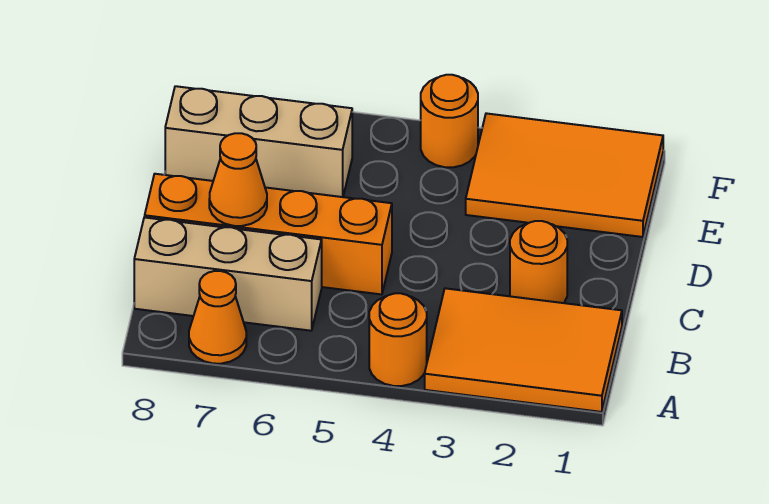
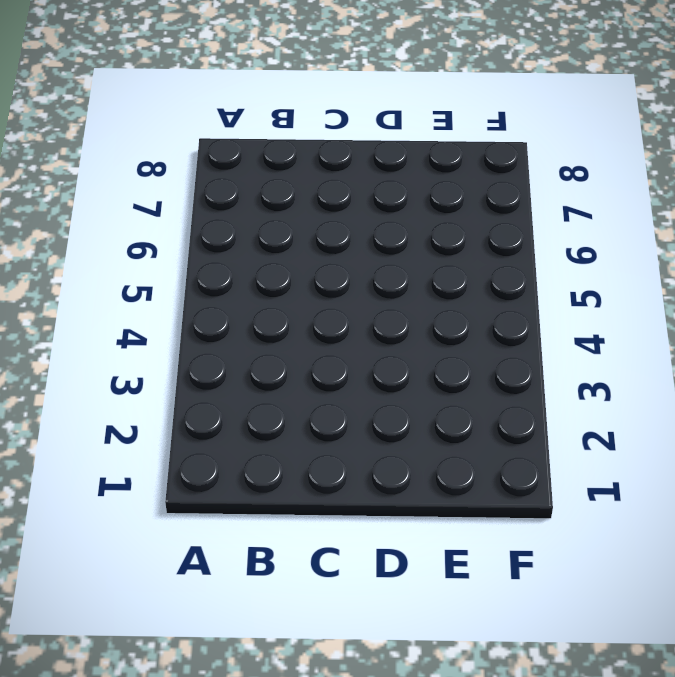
none -> orange tile A1:B3 level 1
none -> orange round brick A4 level 1

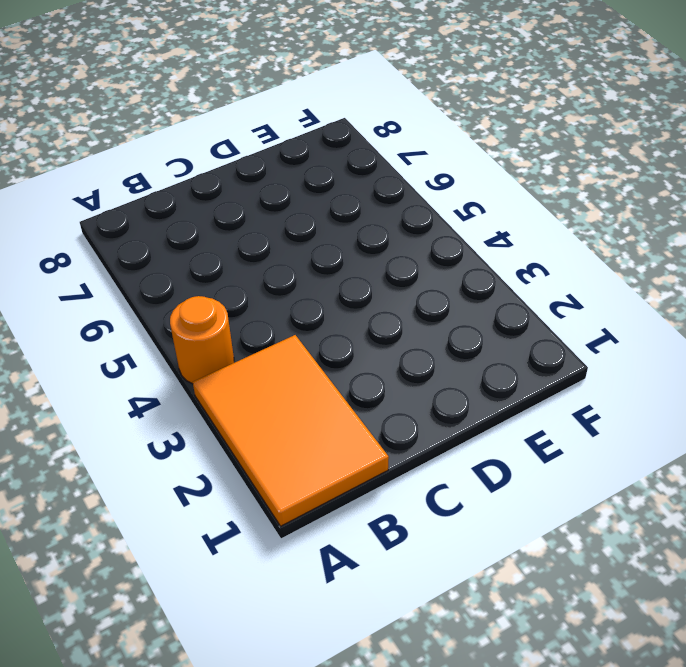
none -> orange cone A7 level 1
none -> tan brick B6:B8 level 1

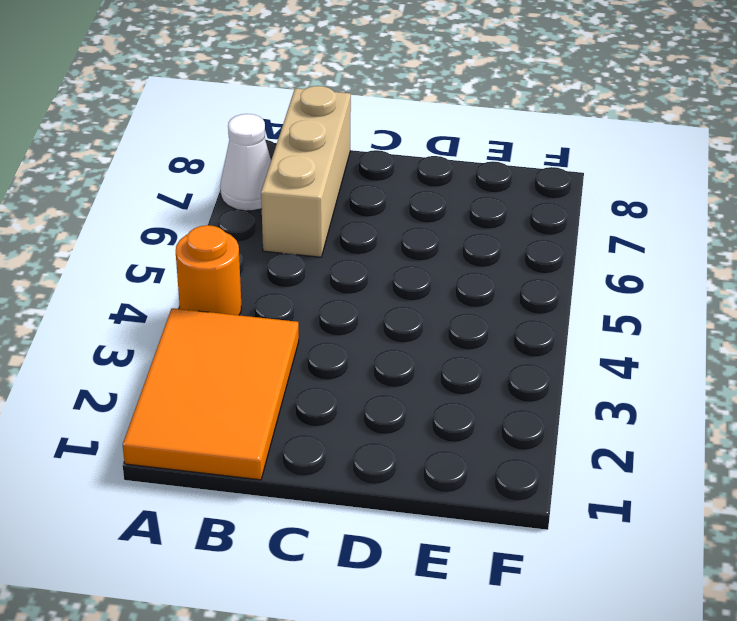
white cone A7 level 1 -> orange cone A7 level 1
none -> orange round brick C2 level 1
none -> orange brick C5:C8 level 1

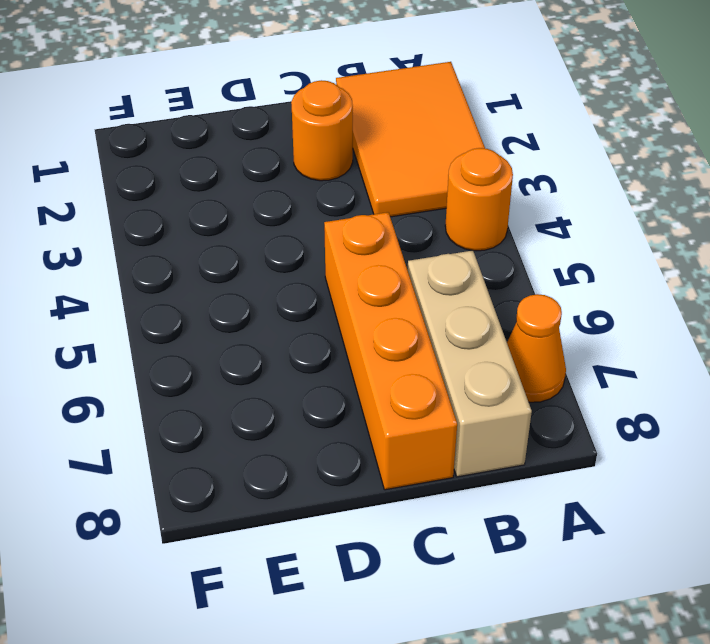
none -> orange tile E1:F3 level 1
none -> tan brick E6:E8 level 1

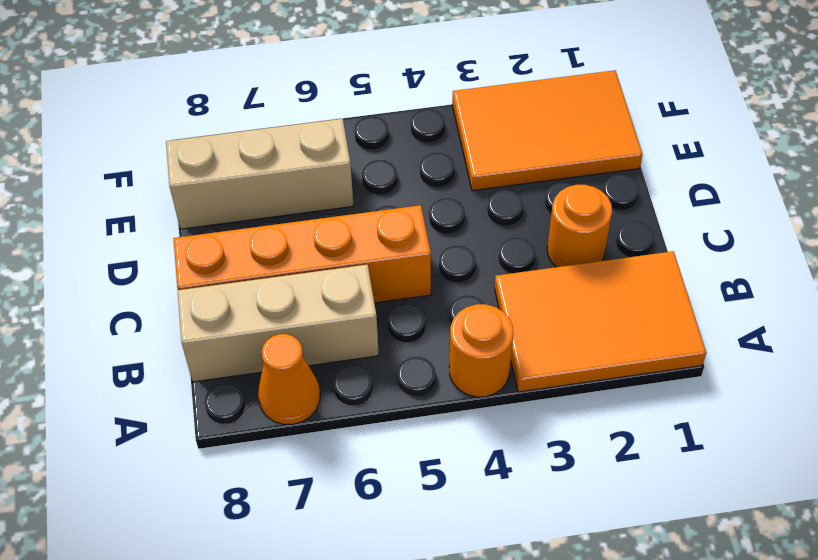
none -> orange round brick F4 level 1
none -> orange cone C7 level 2

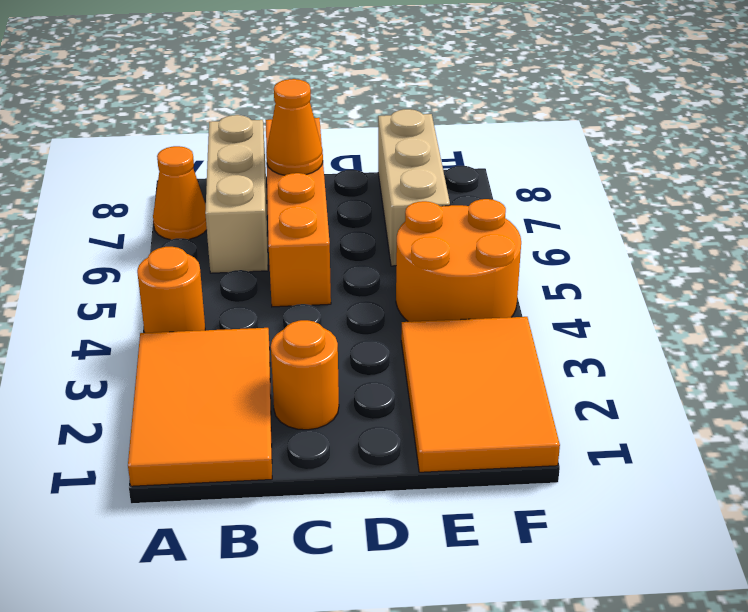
orange round brick E4:F5 level 1 -> orange round brick F4 level 1

